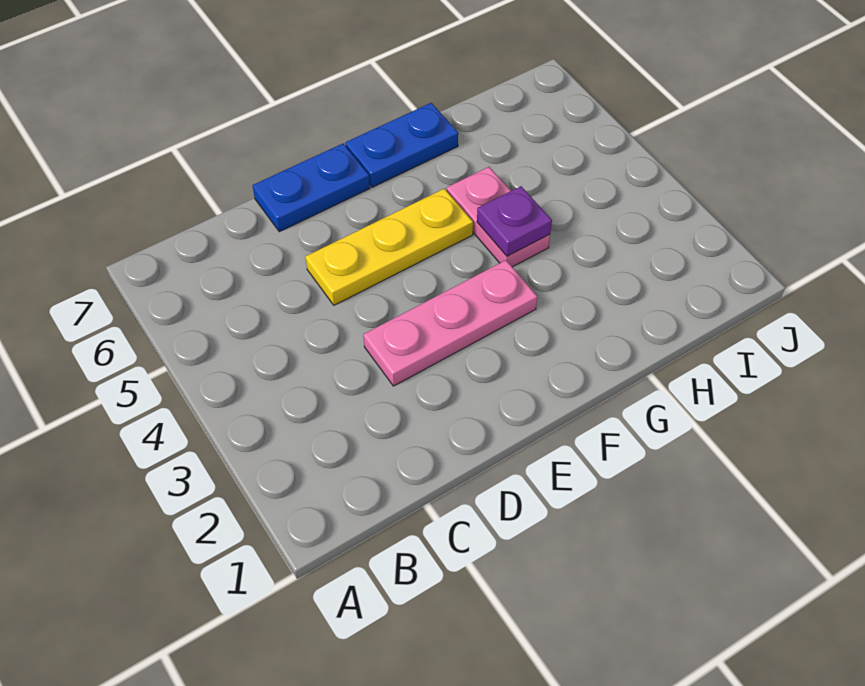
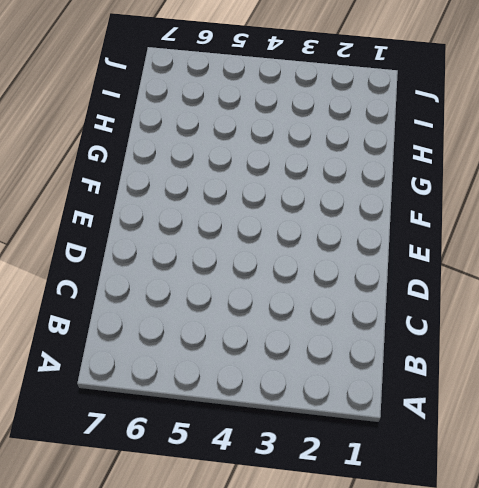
none -> pink plate D3:F3 level 1
none -> yellow plate D5:F5 level 1

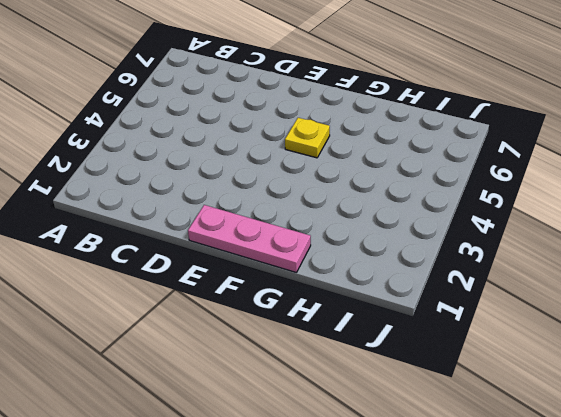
pink plate E1:G1 level 1 -> pink plate D3:F3 level 1
yellow plate F5 level 1 -> yellow plate D5:F5 level 1
none -> blue plate D7:E7 level 1
none -> blue plate F7:G7 level 1

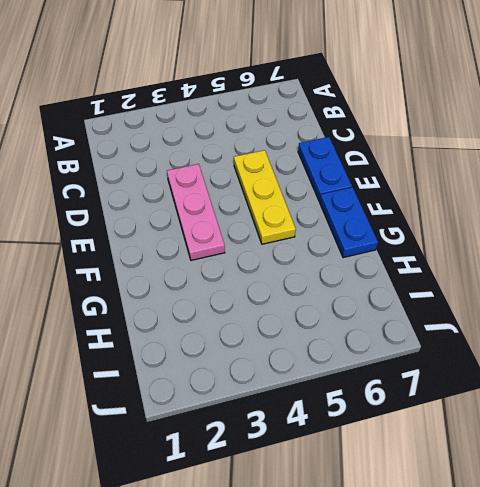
none -> pink plate G4:G5 level 1
none -> purple plate G4 level 2

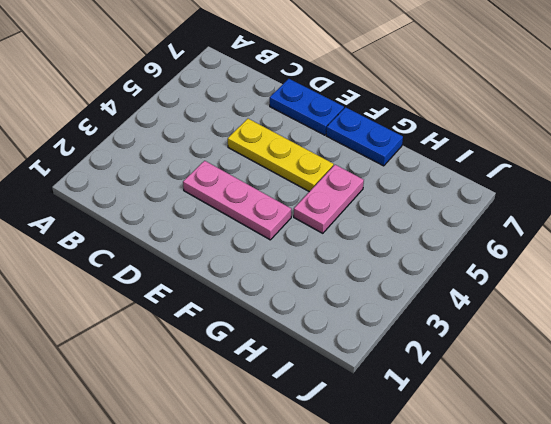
none -> purple plate G4 level 2

